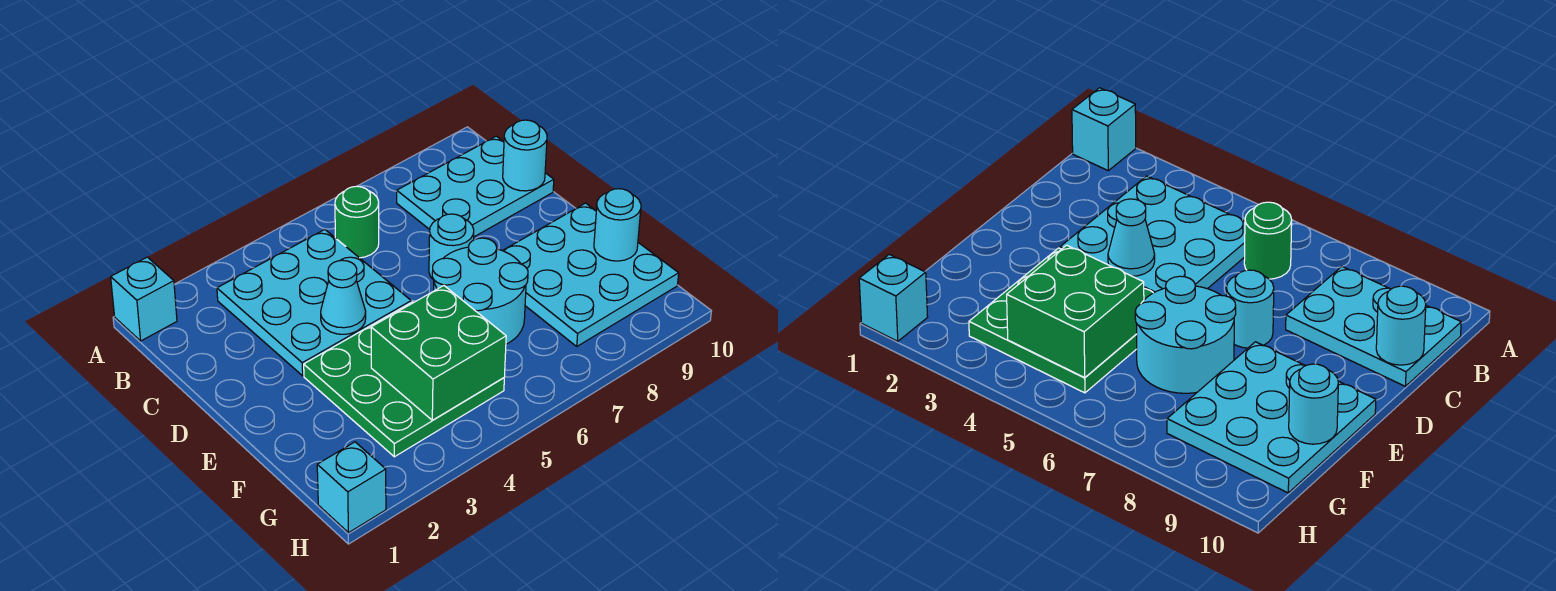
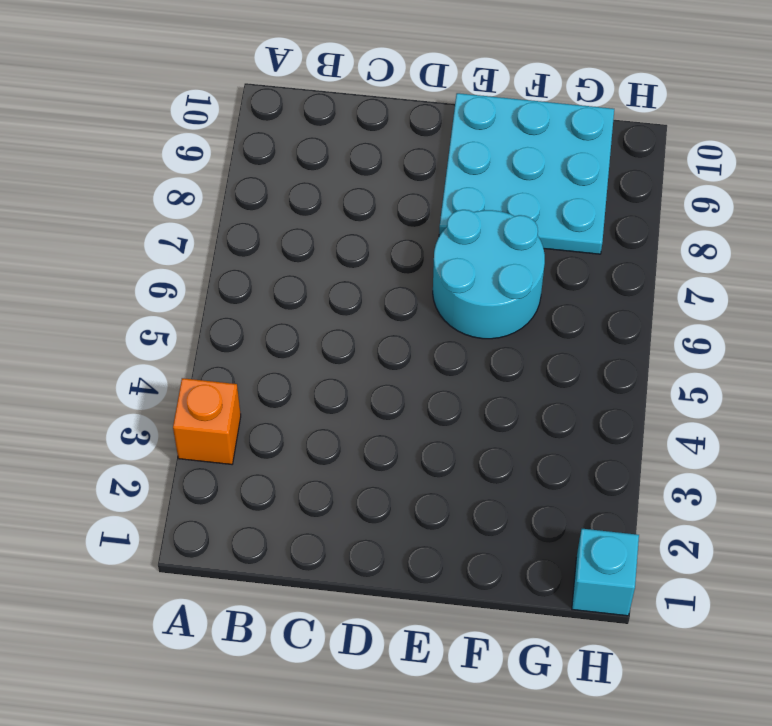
orange brick A3 level 1 -> none
none -> cyan brick A1 level 1
none -> cyan plate B3:D5 level 1
none -> green round brick B6 level 1

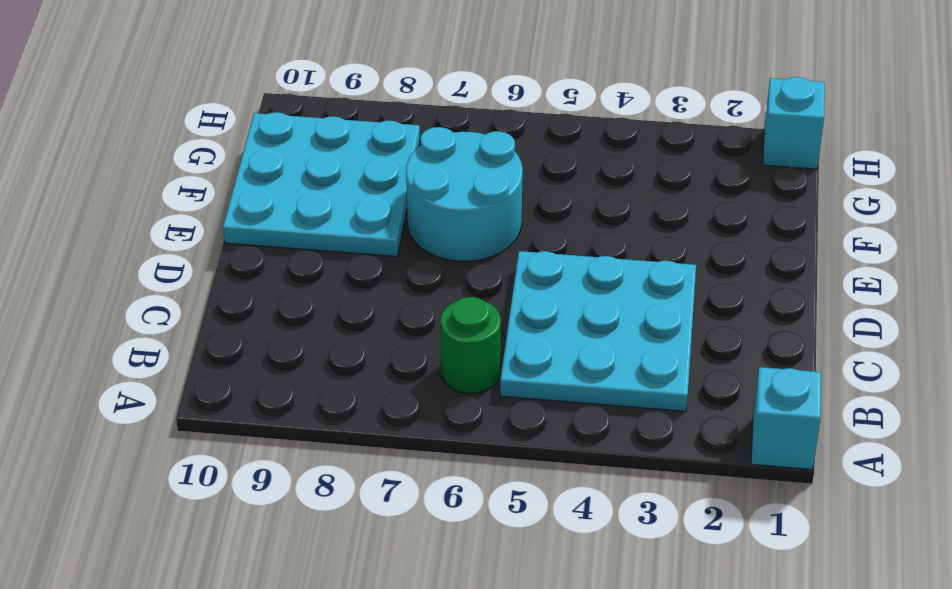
none -> cyan plate B8:C10 level 1
none -> cyan round brick D7 level 1
none -> green plate E3:G5 level 1

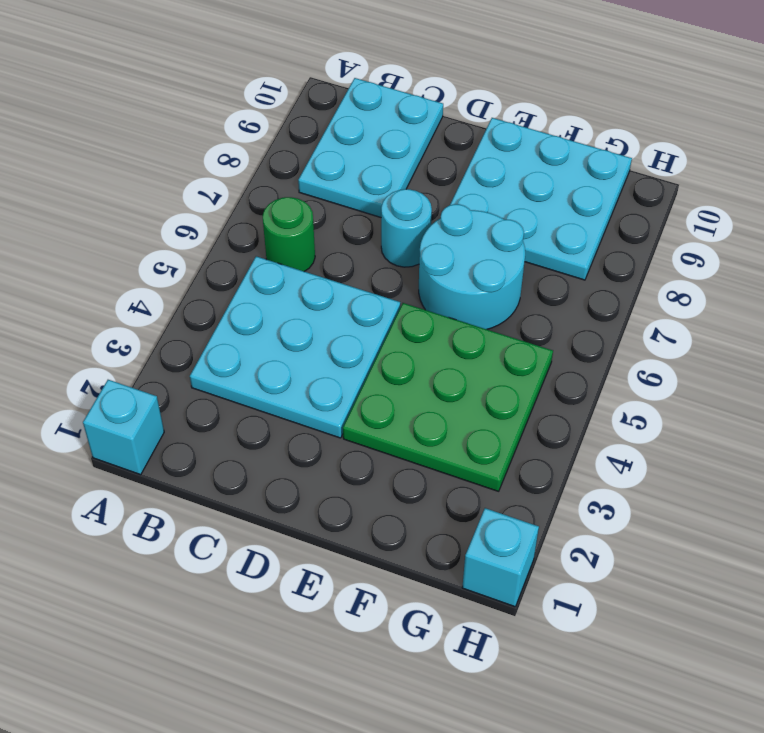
none -> cyan round brick C10 level 2
none -> cyan cone D4 level 2
none -> green brick F4:G5 level 2

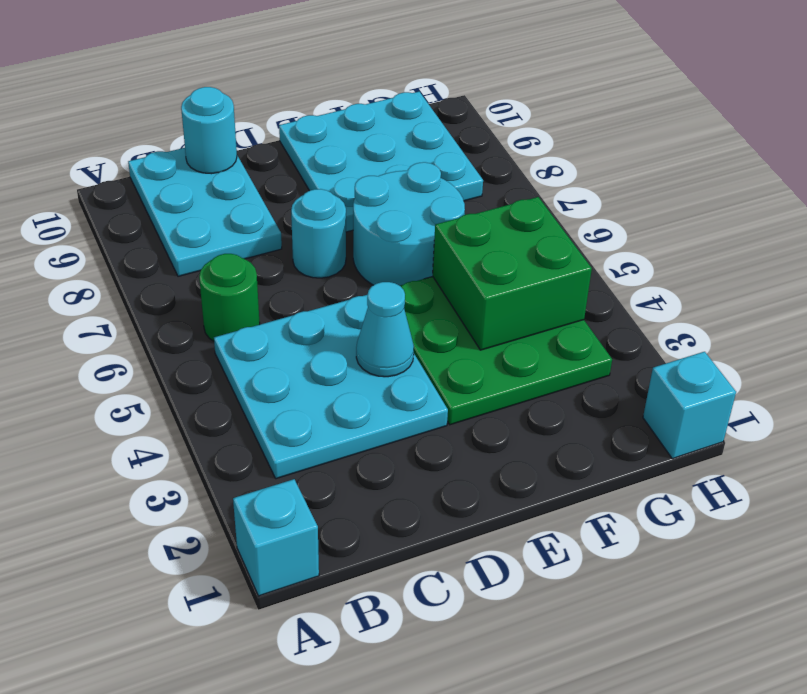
none -> cyan round brick F10 level 2

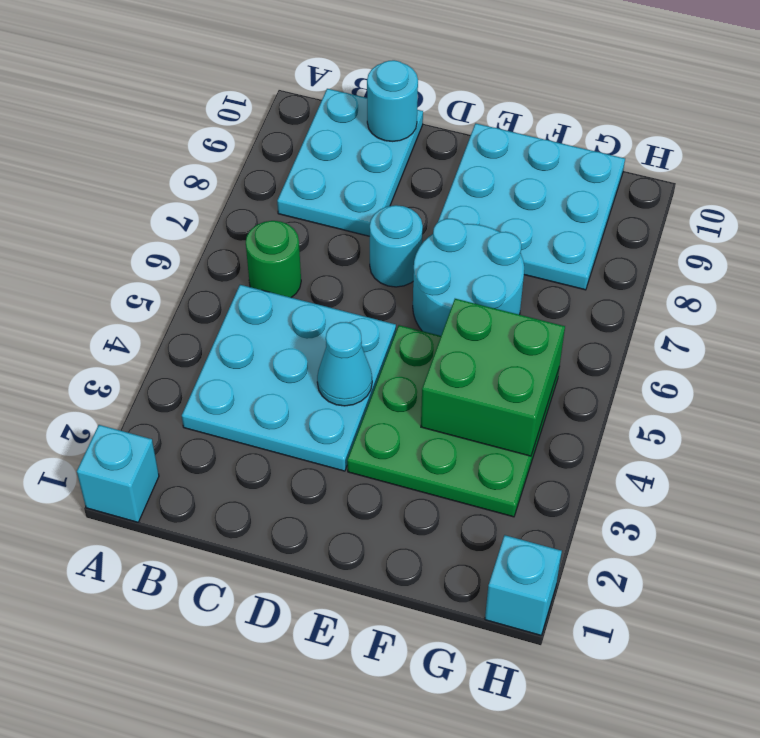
none -> cyan round brick F10 level 2

